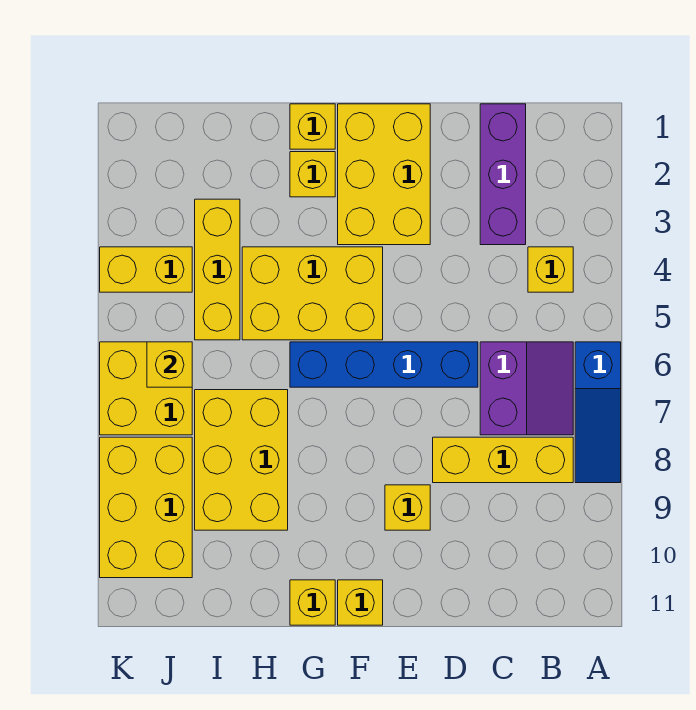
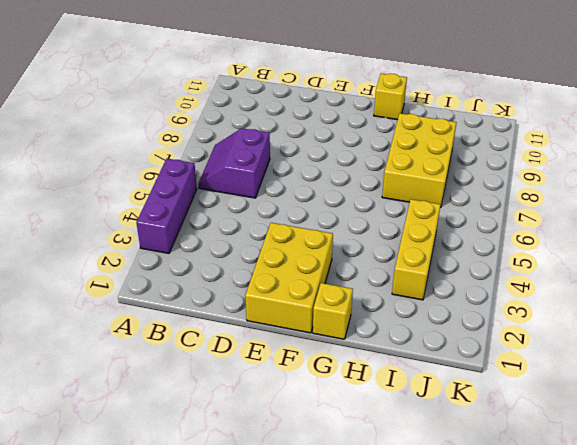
purple brick A3:A5 level 1 -> purple brick C1:C3 level 1
none -> blue slope A6:A8 level 1 top 6
none -> yellow brick B4 level 1
none -> yellow brick B8:D8 level 1

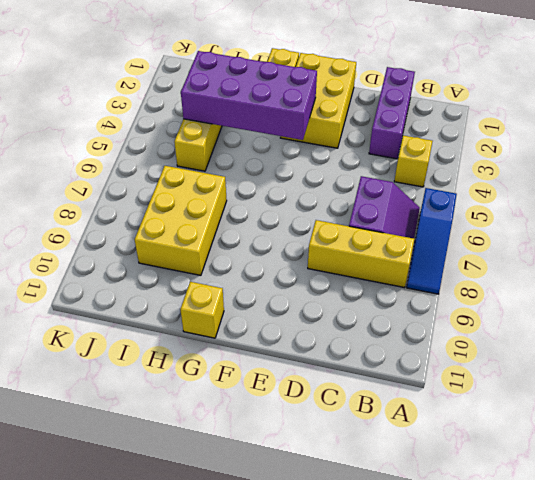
purple brick F3:I4 level 2 -> none
none -> blue brick D6:G6 level 1
none -> yellow brick E9 level 1
none -> yellow brick F4:H5 level 1

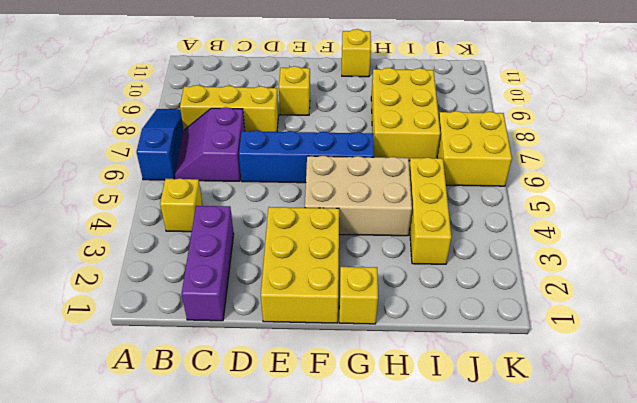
tan brick F4:H5 level 1 -> yellow brick F4:H5 level 1
none -> yellow brick F11 level 1
none -> yellow brick G2 level 1
none -> yellow brick J4:K4 level 1

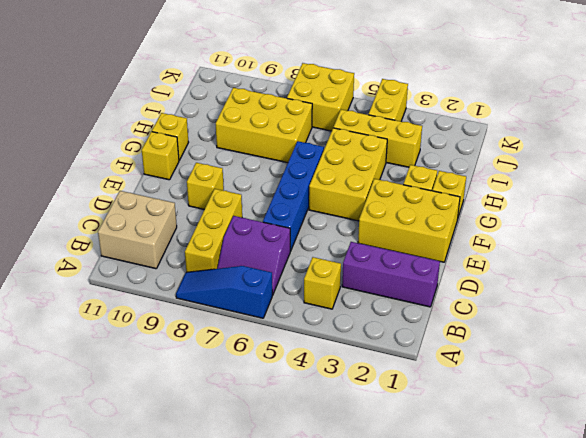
tan brick B10:C11 level 1 -> none
none -> yellow brick J8:K10 level 1
none -> yellow brick J6 level 2

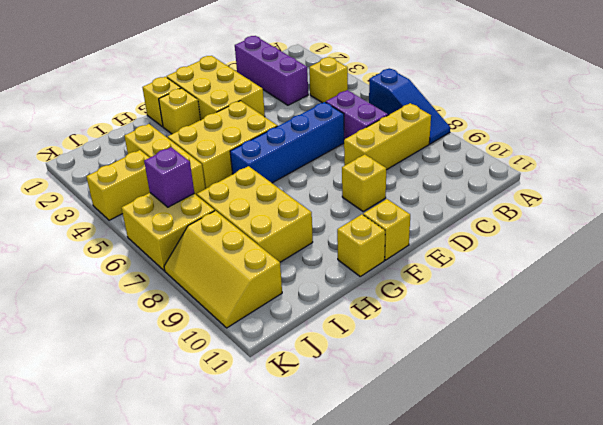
purple brick J6 level 2 -> yellow brick J6 level 2
yellow slope J8:K10 level 1 top J -> yellow brick J8:K10 level 1

